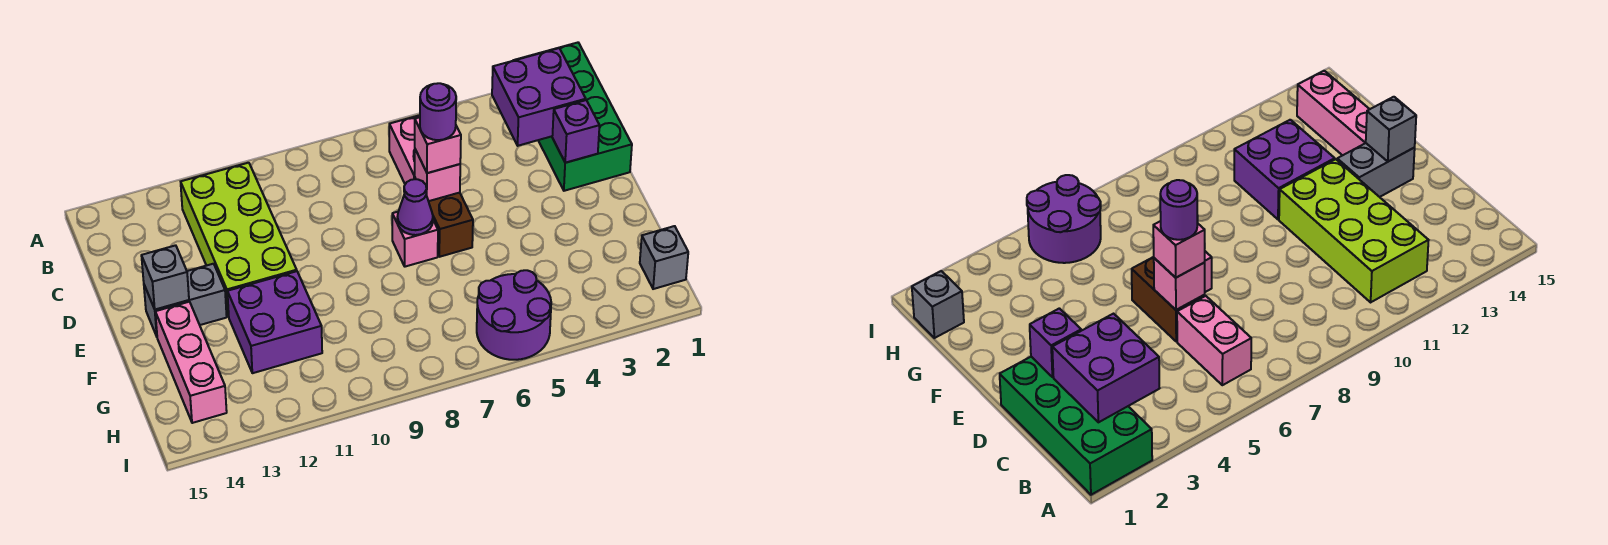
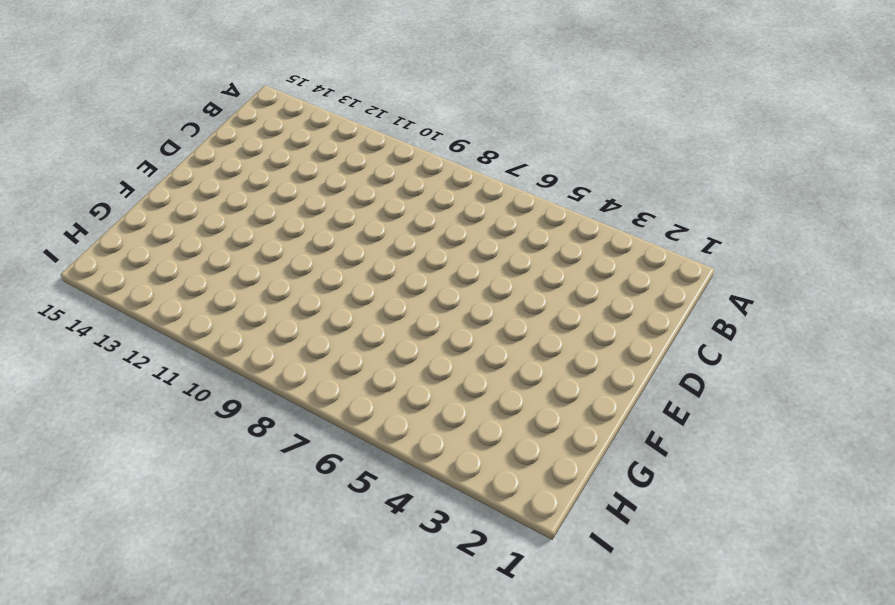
none -> green brick A1:D2 level 1
none -> pink brick B6:C6 level 1
none -> lime brick B11:E12 level 1

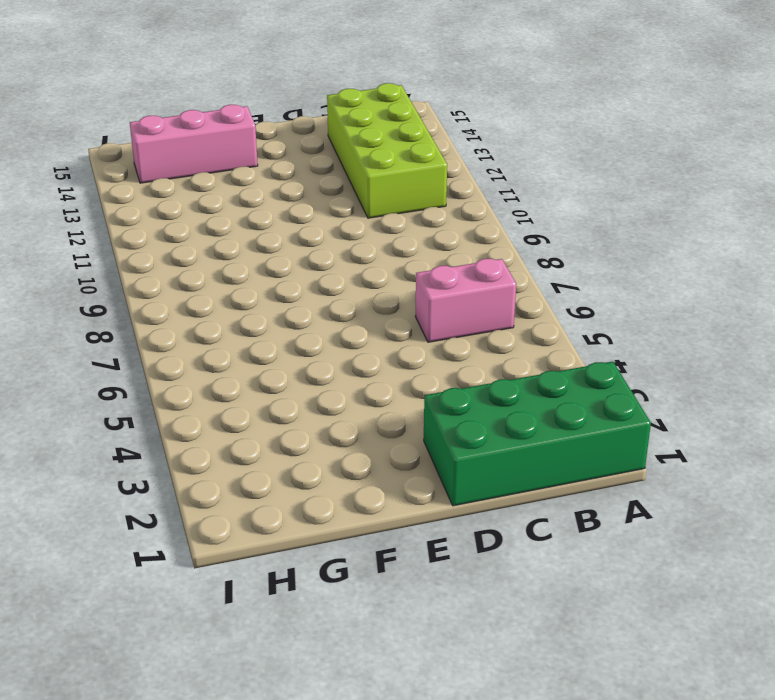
lime brick B11:C14 level 1 -> lime brick B11:E12 level 1
none -> brown brick D6:E6 level 1
none -> pink brick E7 level 1
none -> grey brick E13:E14 level 1

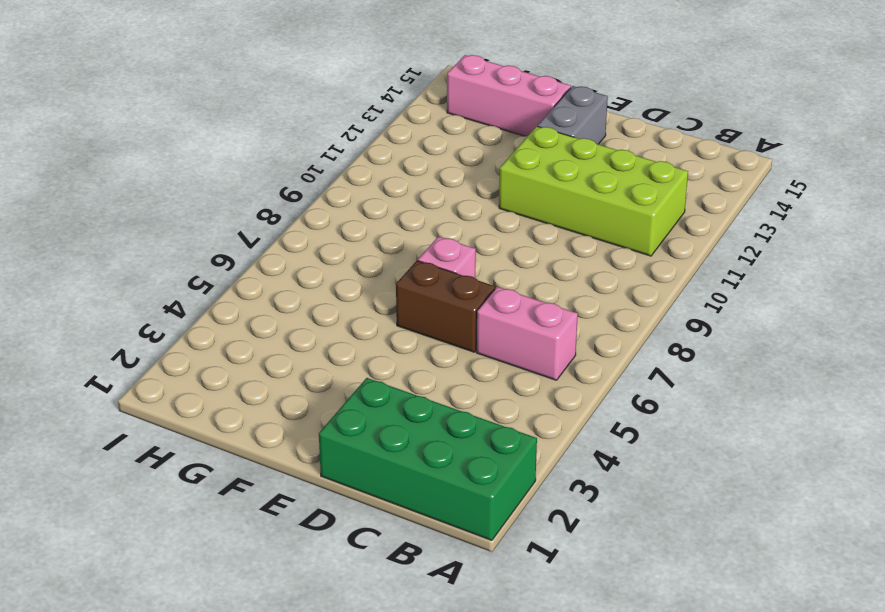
none -> purple brick F11:G12 level 1
none -> grey brick H1 level 1
none -> purple round brick H5:I6 level 1

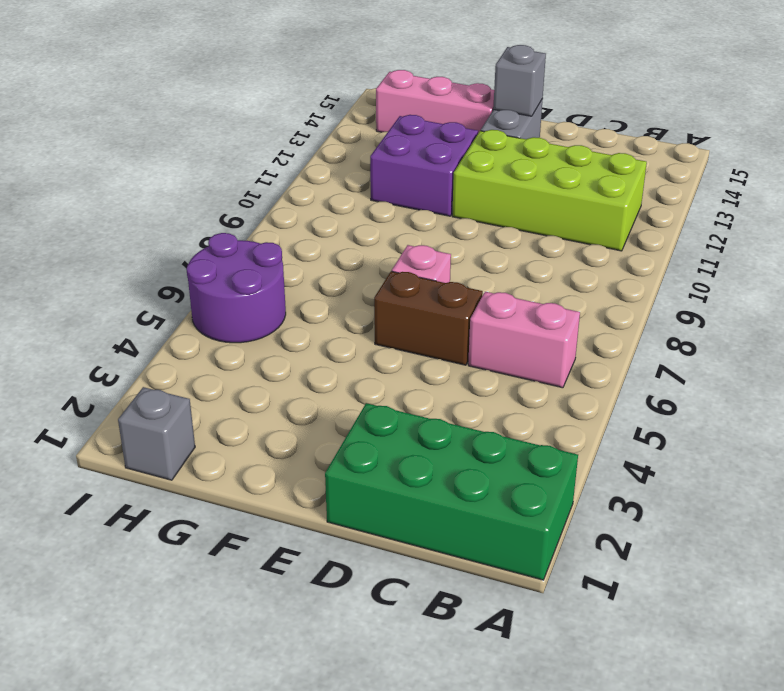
none -> purple brick B2:C3 level 2
none -> purple brick D2 level 2
none -> pink brick D6 level 2

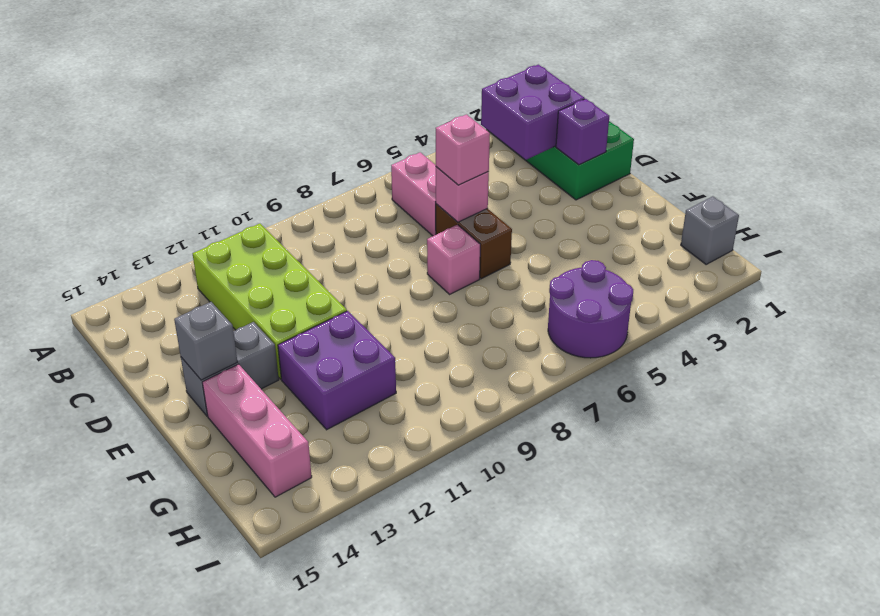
none -> purple cone E7 level 2
none -> purple round brick D6 level 4

